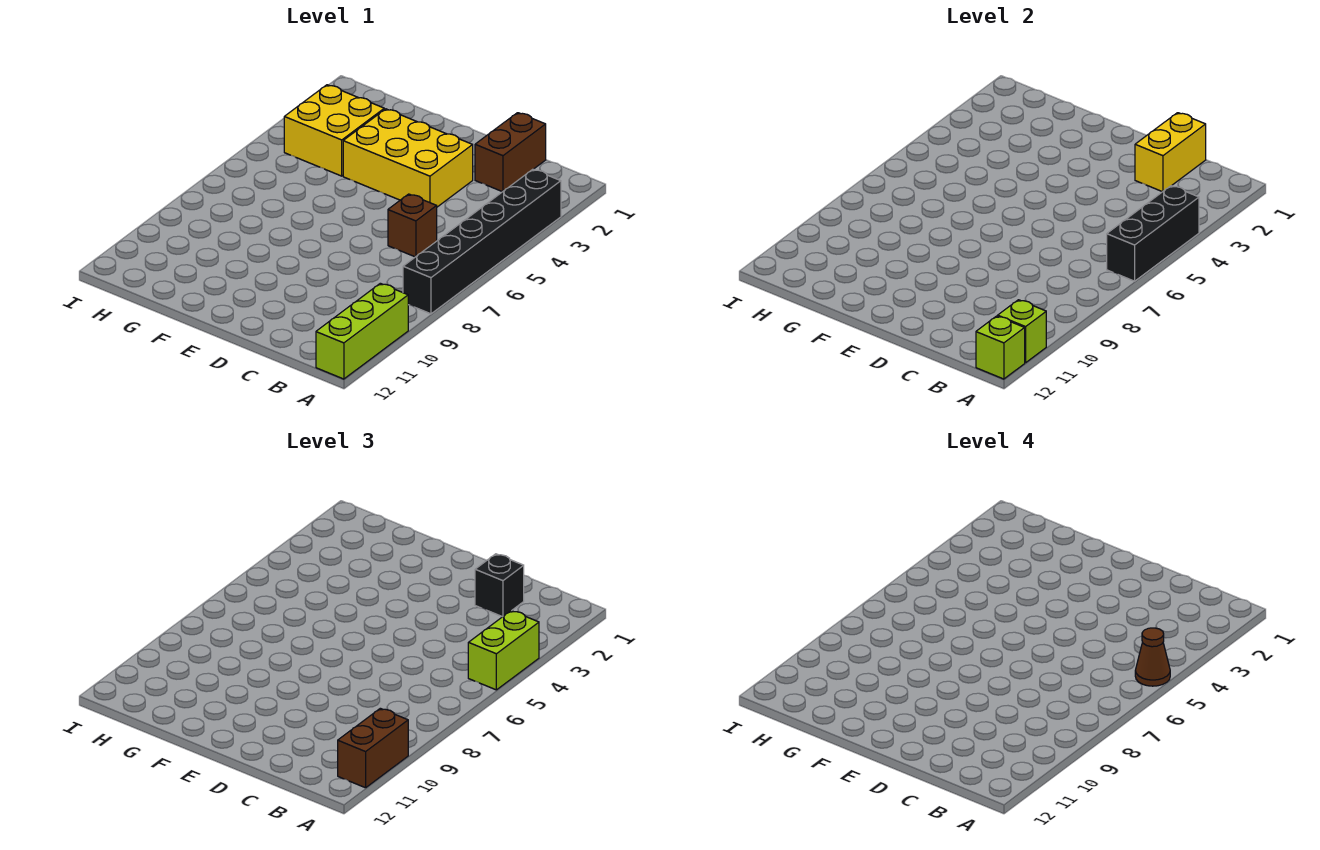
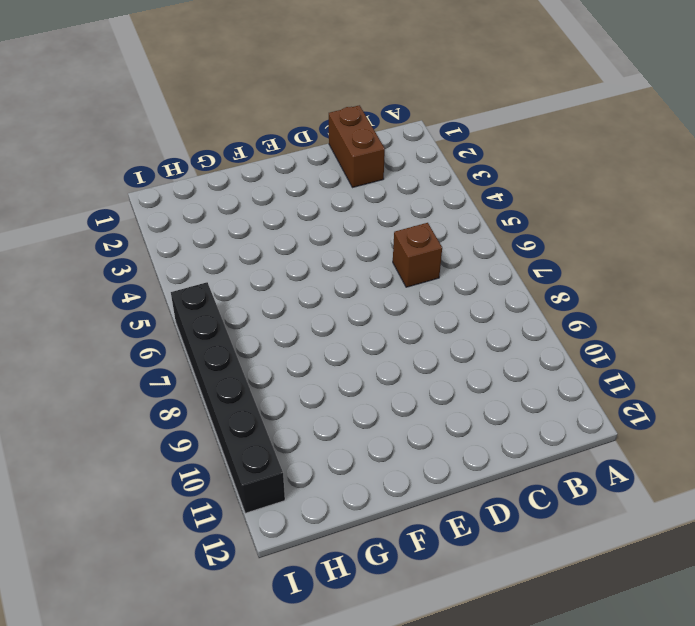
black brick I6:I11 level 1 -> black brick A3:A8 level 1
none -> lime brick A10:A12 level 1
none -> yellow brick D3:F4 level 1
none -> yellow brick G3:H4 level 1

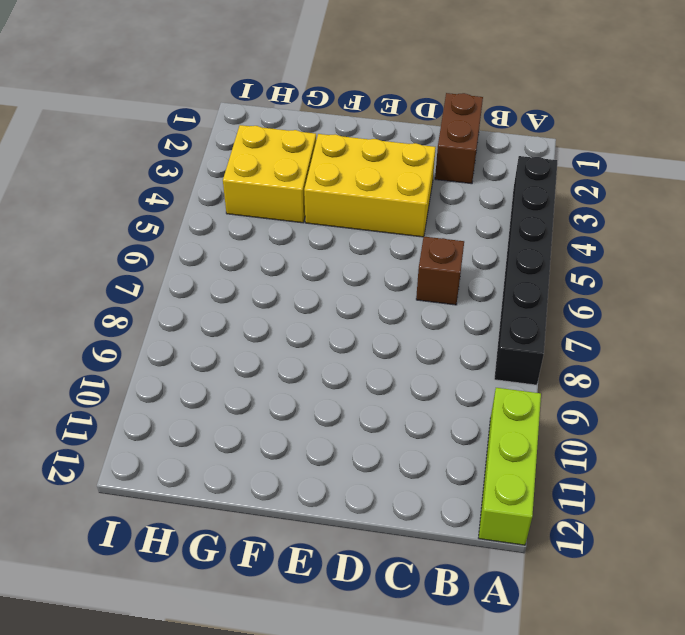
none -> black brick A4:A6 level 2
none -> lime brick A11 level 2
none -> lime brick A12 level 2

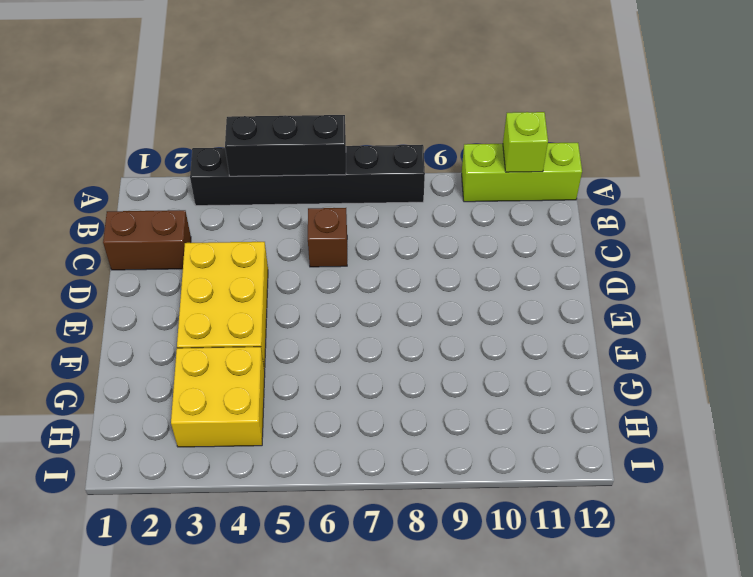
none -> lime brick A12 level 2
none -> yellow brick C1:C2 level 2
none -> lime brick A4:A5 level 3

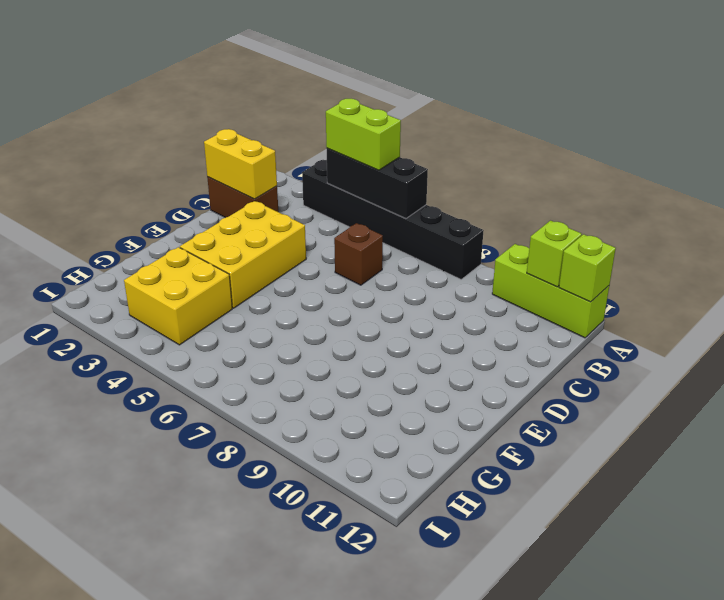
none -> brown brick A10:A11 level 3
none -> black brick C2 level 3
none -> brown cone A5 level 4

